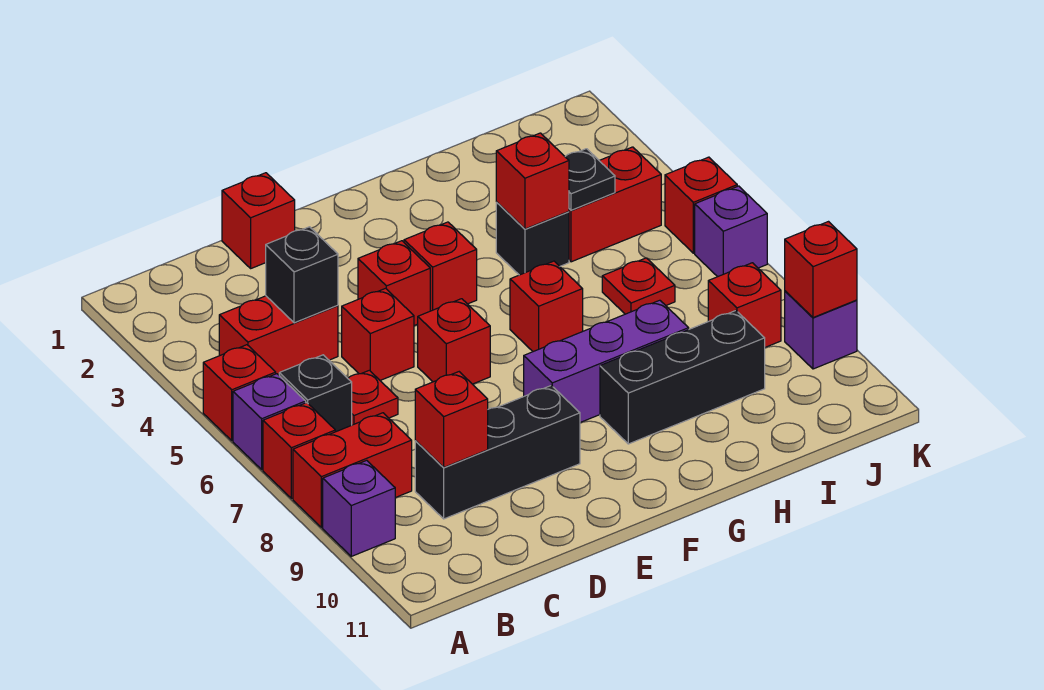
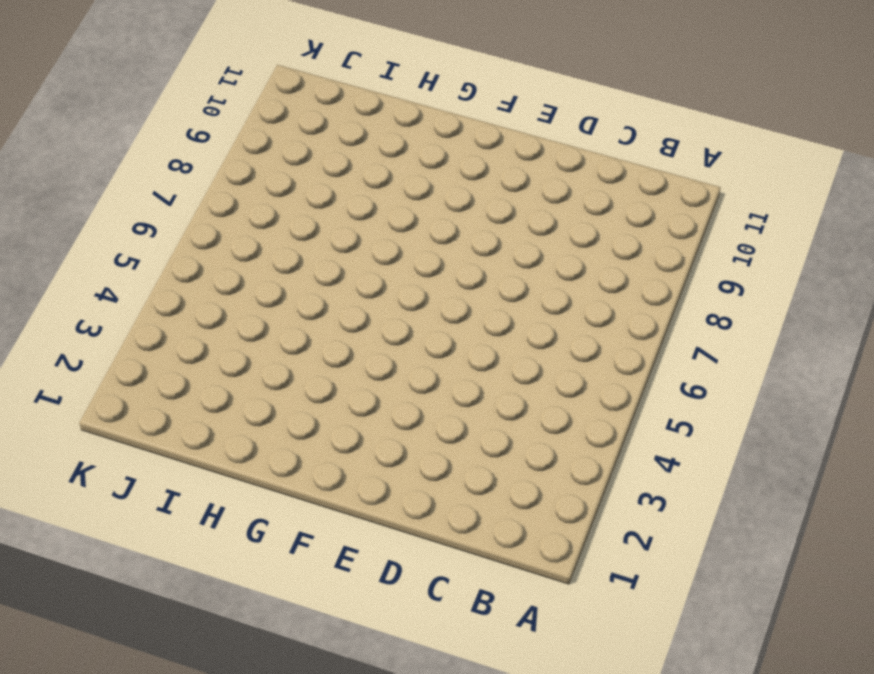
none -> red brick A5 level 1
none -> purple brick A6 level 1
none -> red brick A7 level 1

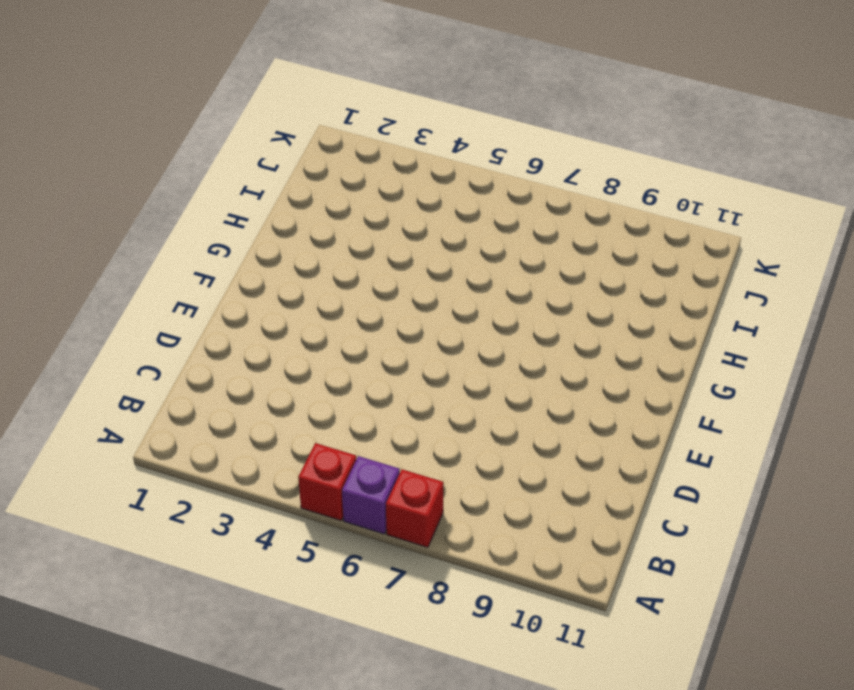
none -> red brick A8:B8 level 1
none -> purple brick A9 level 1
none -> red brick B4:C4 level 1

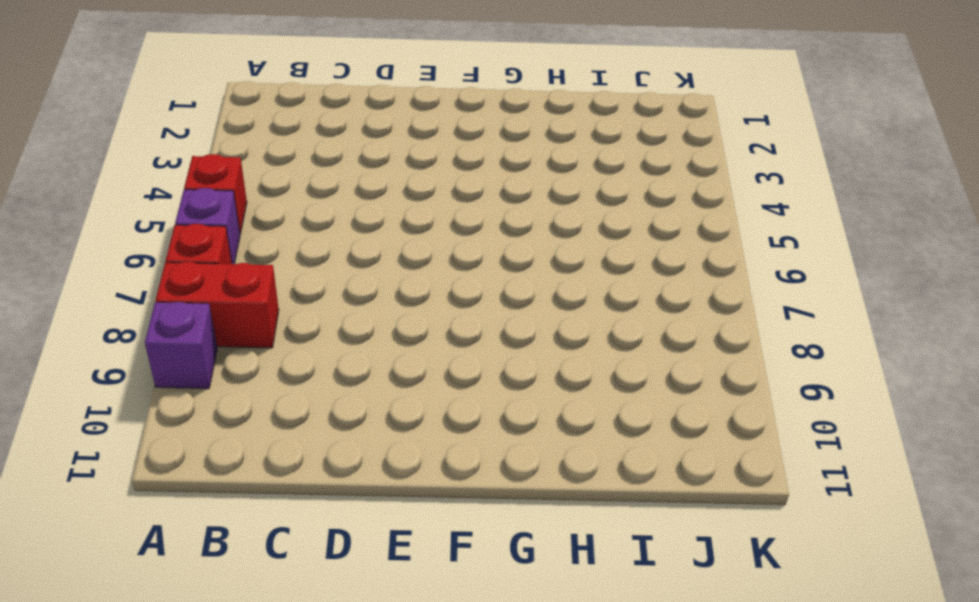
none -> red brick B4:C4 level 1
none -> black brick B6 level 1
none -> red plate C6 level 1

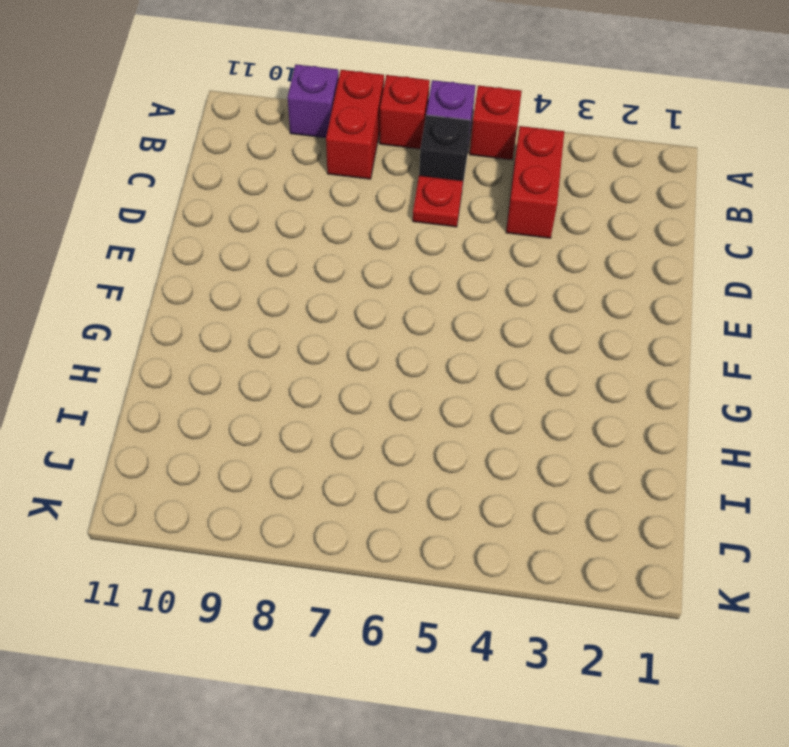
none -> black brick C9:E9 level 1
none -> red brick D1 level 1
none -> red brick D5 level 1

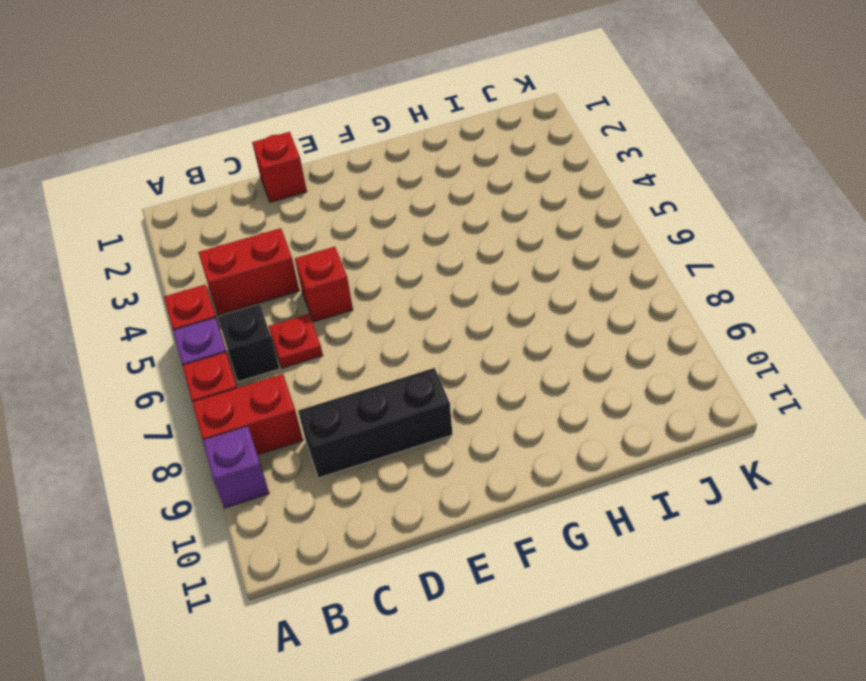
none -> red brick E4 level 1
none -> red brick E6 level 1
none -> red brick F4 level 1

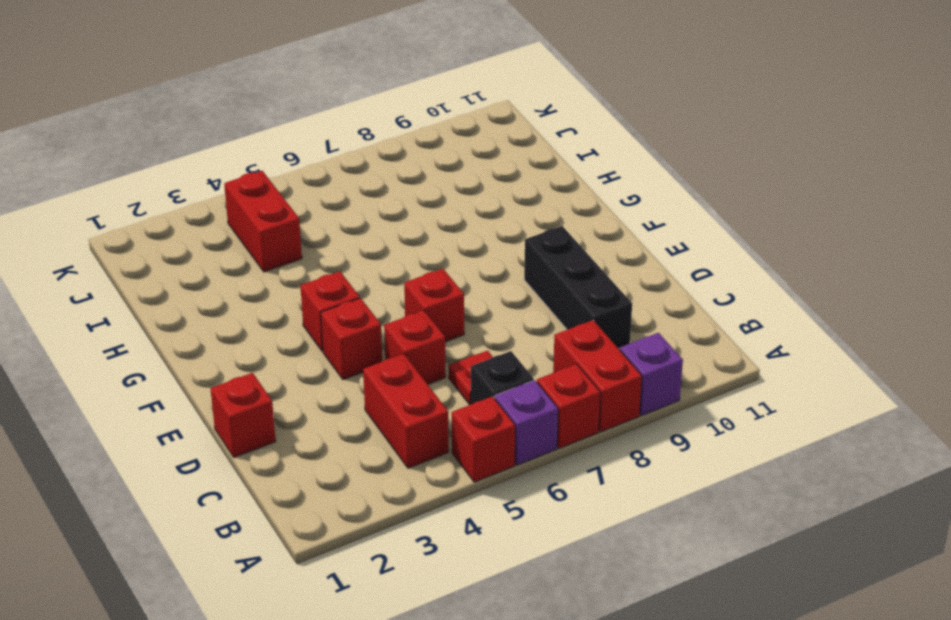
none -> purple brick F8:H8 level 1
none -> red brick G6 level 1
none -> black brick G9:I9 level 1

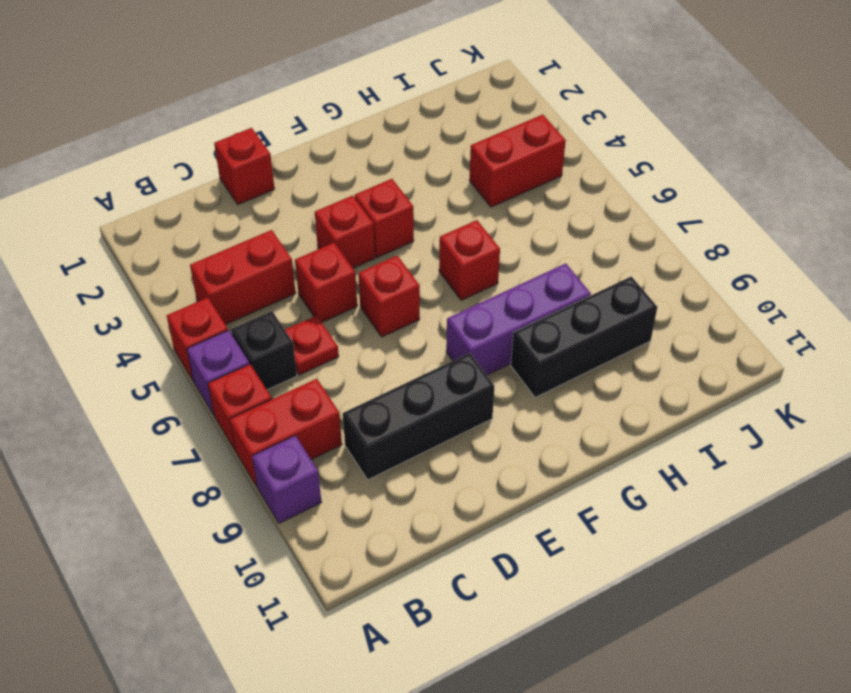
none -> black brick H4 level 1
none -> red plate I6 level 1
none -> red brick J8 level 1

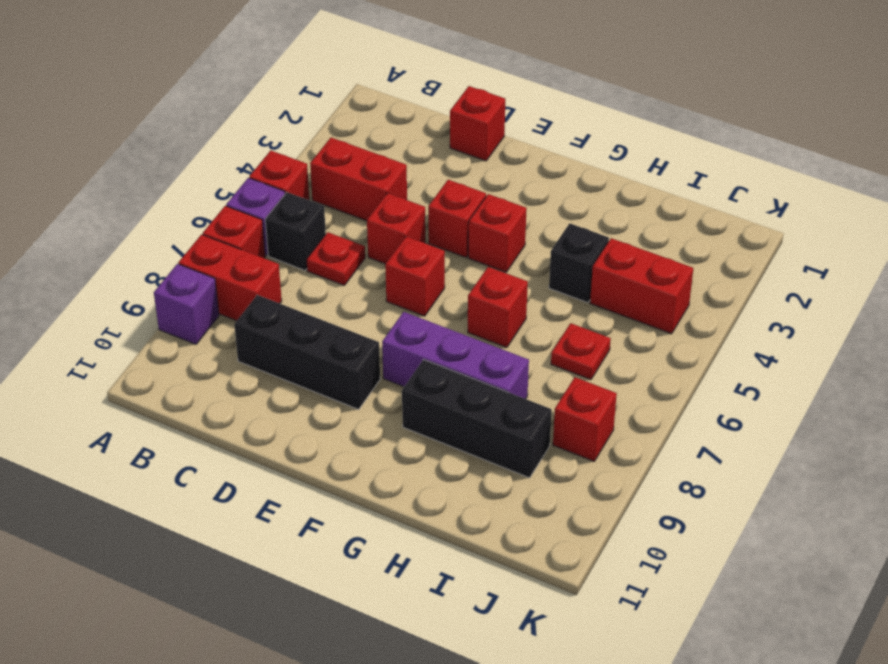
none -> red brick K5 level 1
none -> purple brick K6 level 1
none -> purple brick K9 level 1

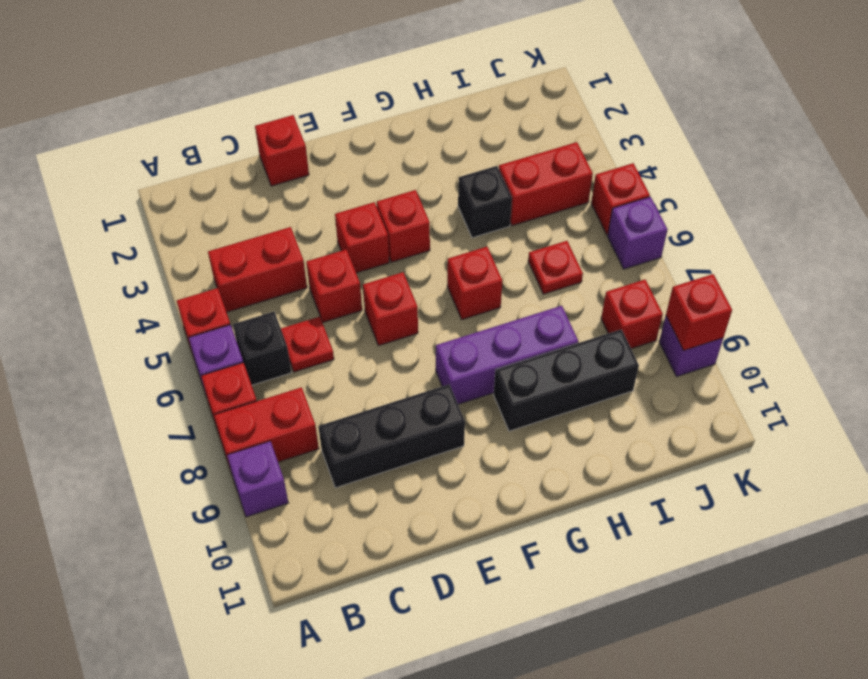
none -> black brick C4 level 2
none -> red brick C9 level 2
none -> red brick H4 level 2

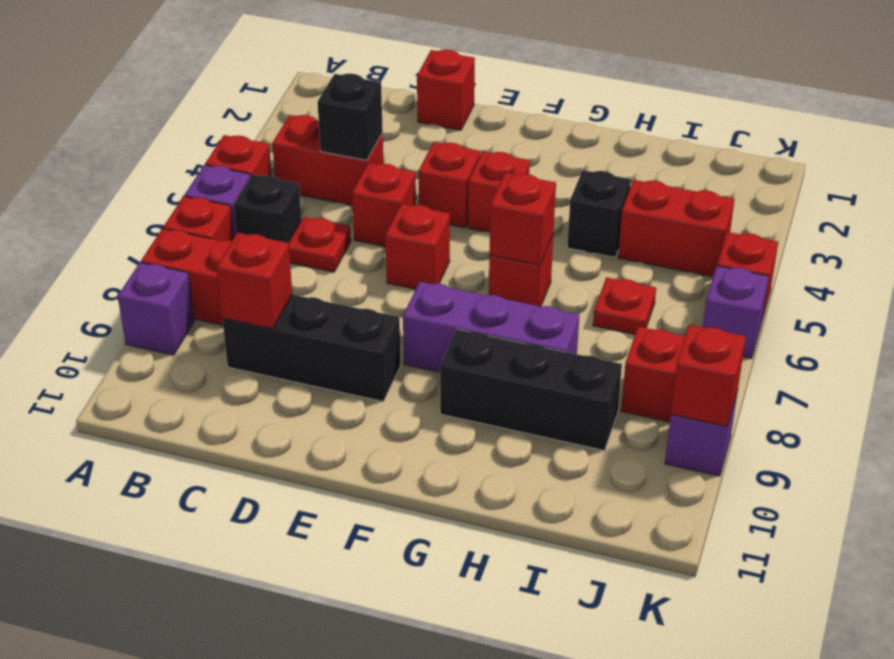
red brick G6 level 2 -> red brick H4 level 2
none -> black plate I4 level 2

